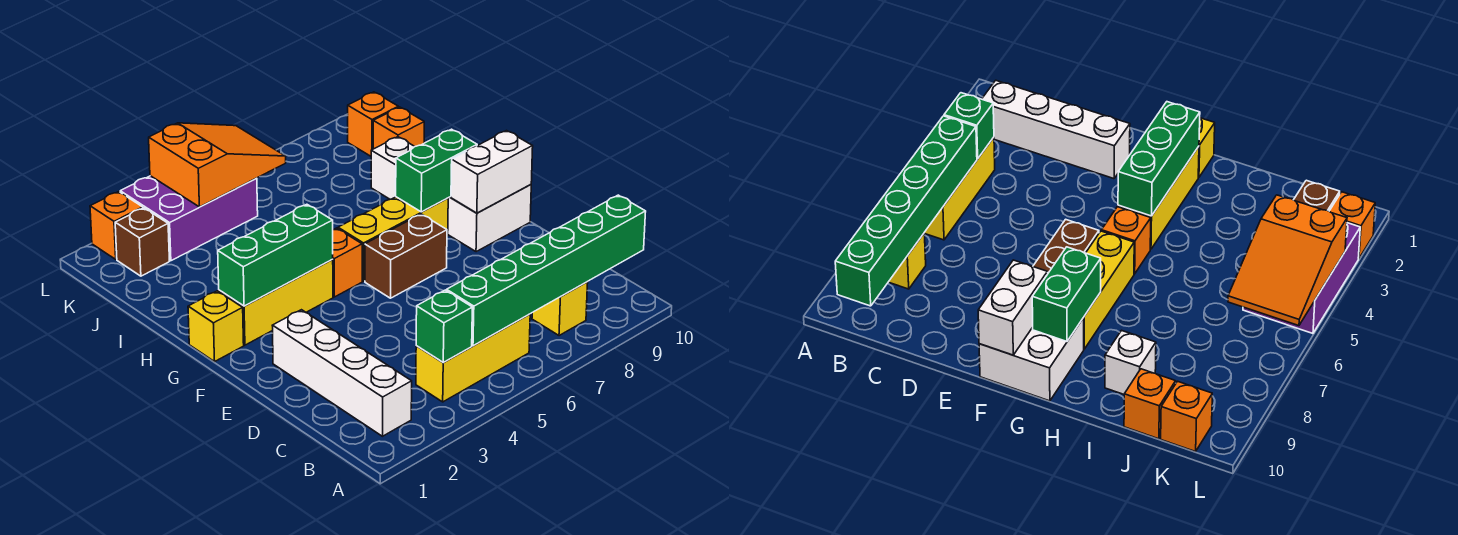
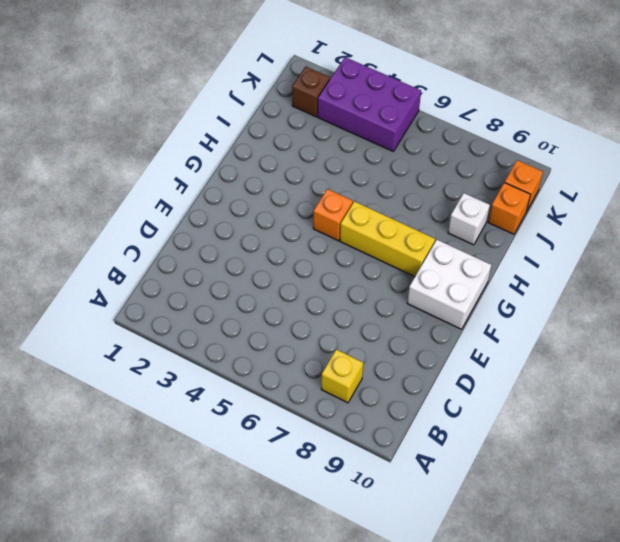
none -> white brick B2:E2 level 1
none -> yellow brick B4:B6 level 1
none -> brown brick F6:F7 level 1

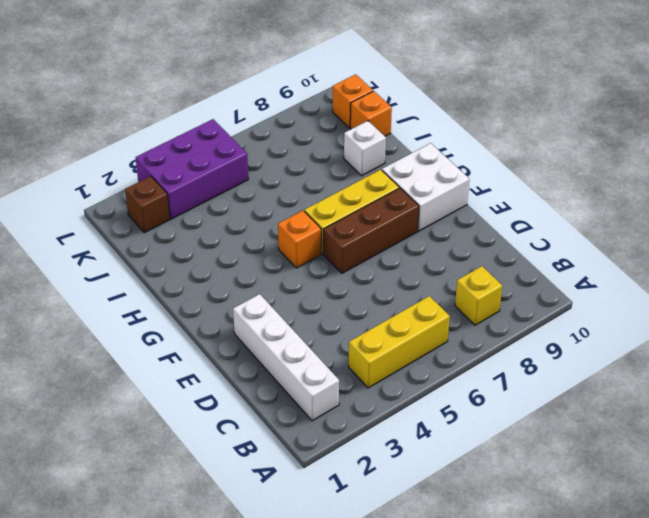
brown brick F6:F8 level 1 -> brown brick F6:F7 level 1
none -> yellow brick G1 level 1
none -> yellow brick G2:G4 level 1
none -> orange brick L2 level 1

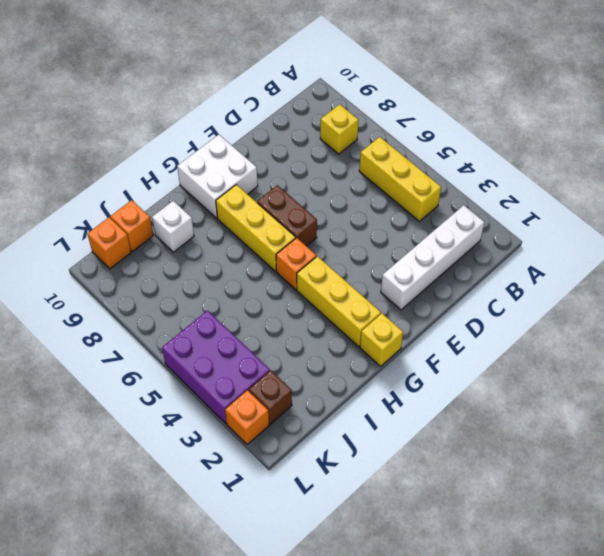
none -> green brick B4 level 2
none -> green brick B5:B10 level 2
none -> white brick F9:F10 level 2

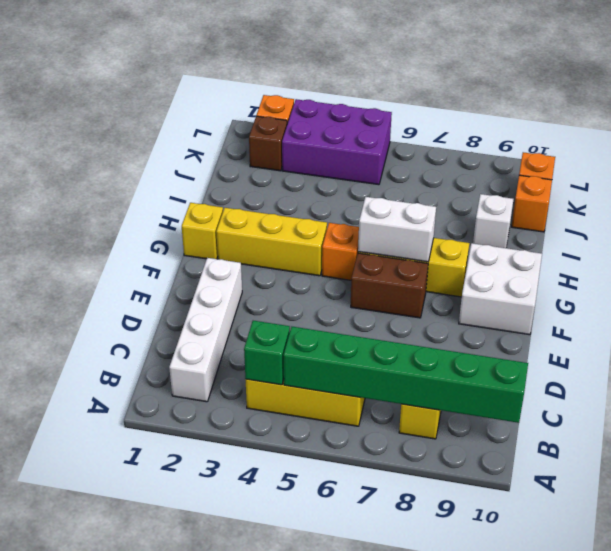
white brick G6:G7 level 2 -> white brick F9:F10 level 2
none -> green brick G2:G4 level 2
none -> green brick G8:G9 level 2
none -> orange slope K4:L6 level 2 top 4

